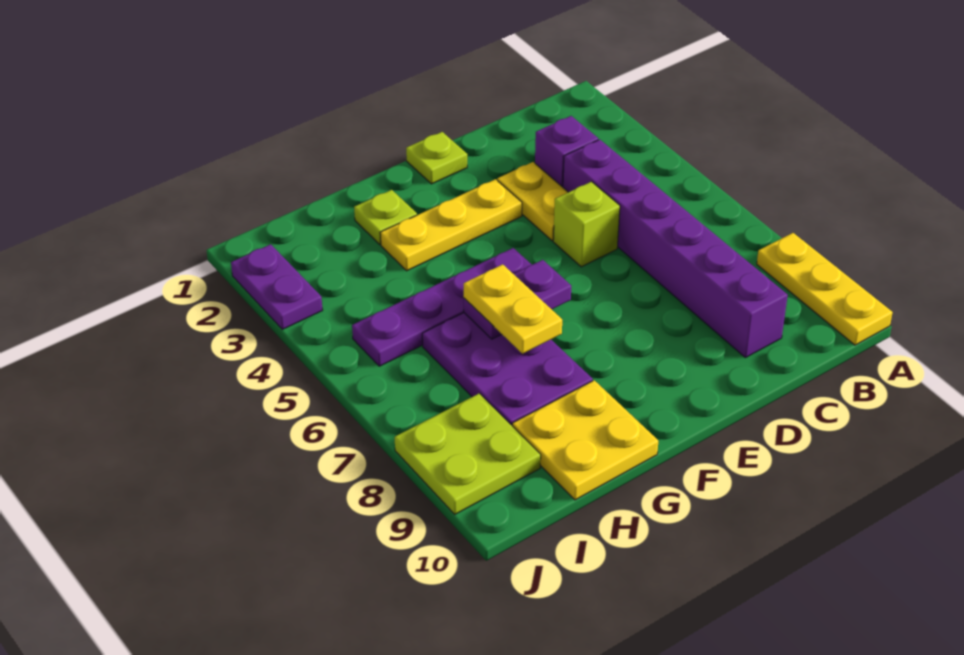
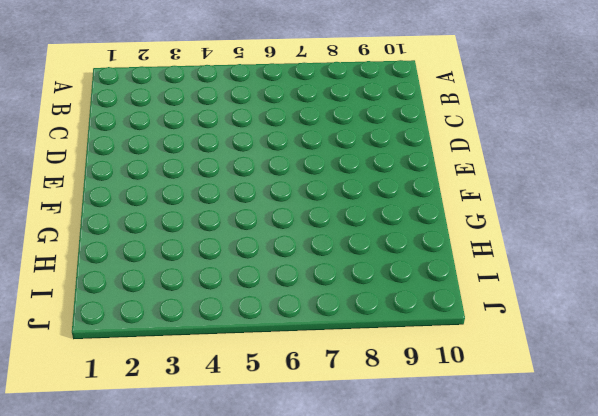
none -> yellow plate A8:A10 level 1
none -> purple brick C3 level 1
none -> purple brick C4:C9 level 1

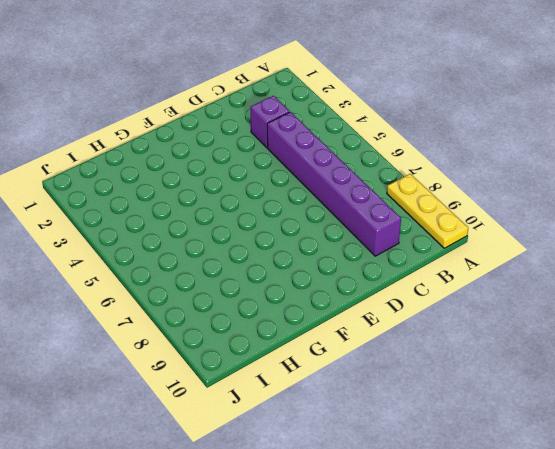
none -> yellow plate D3:D4 level 1
none -> lime brick D5 level 1
none -> lime plate E1 level 1

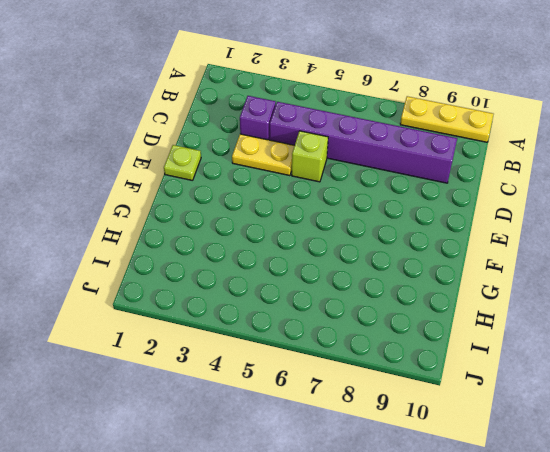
none -> yellow plate E3:G3 level 1
none -> purple plate F5:I5 level 1
none -> lime plate G2 level 1

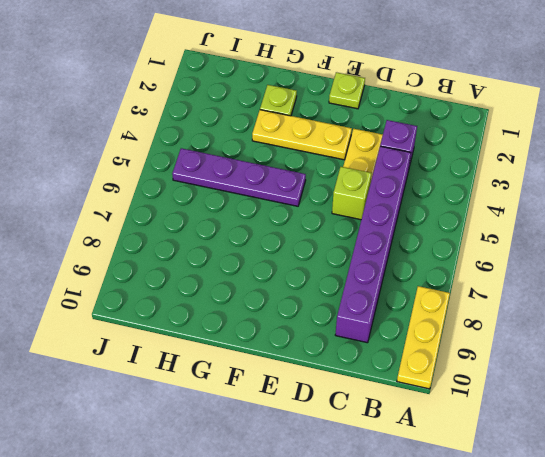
none -> purple plate G6:H8 level 1
none -> yellow plate G9:H10 level 1
none -> lime plate I8:J9 level 1

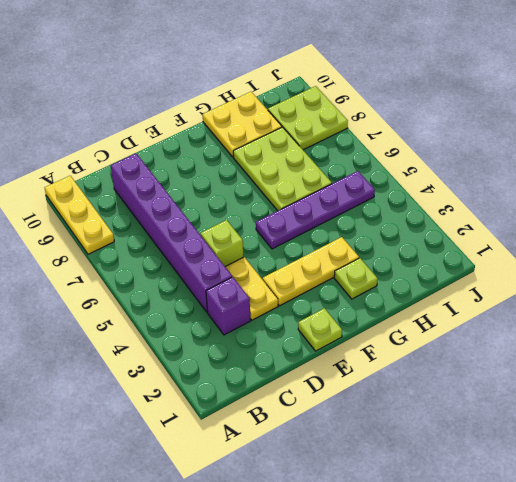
lime plate G6:H8 level 1 -> purple plate G6:H8 level 1
none -> purple plate J2:J3 level 1
none -> purple plate F6:G6 level 2
none -> yellow plate G6:G7 level 3

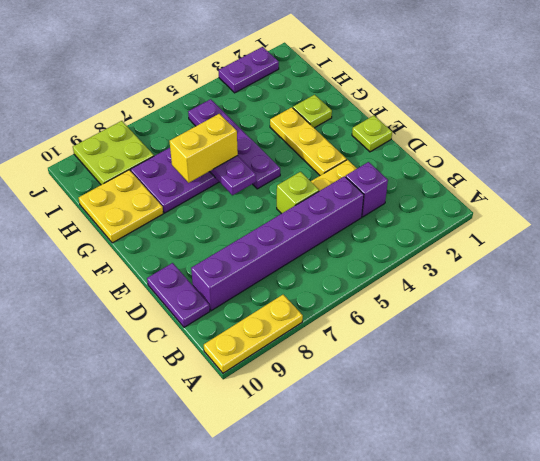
purple plate C10:D10 level 1 -> none
yellow brick G6:G7 level 3 -> yellow plate G6:G7 level 3

